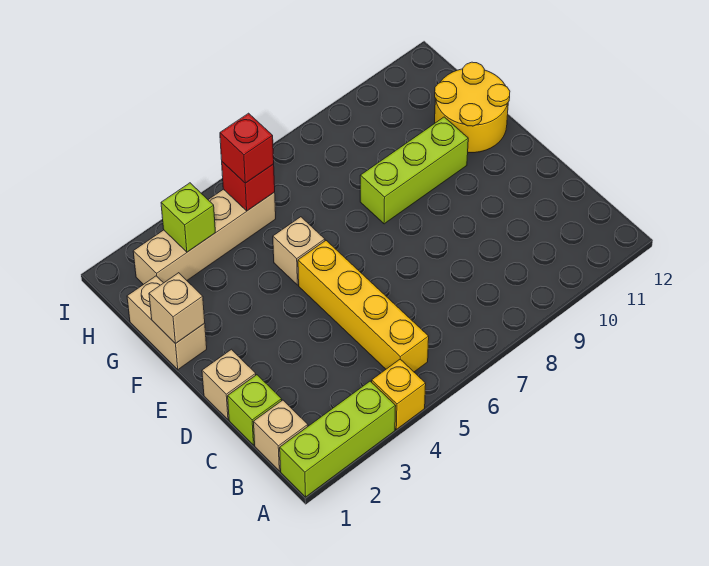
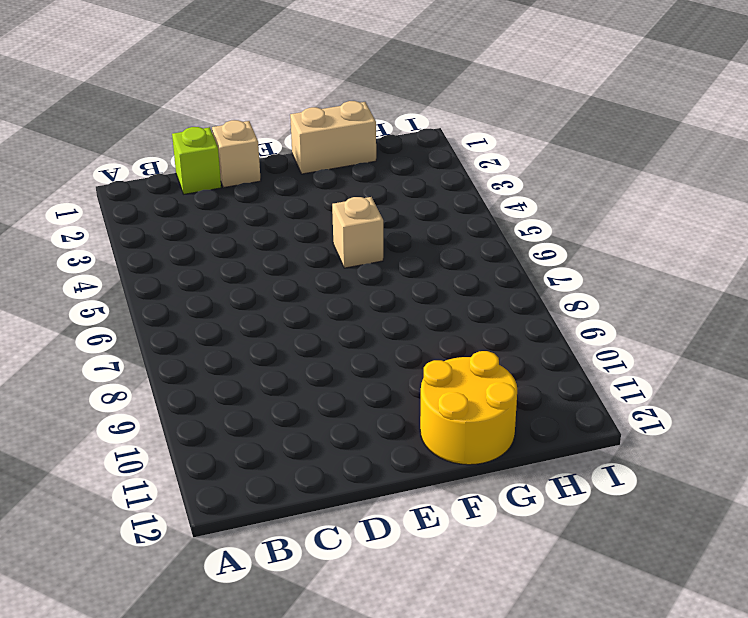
none -> lime brick A1:A3 level 1
none -> yellow brick A4 level 1
none -> tan brick B1 level 1

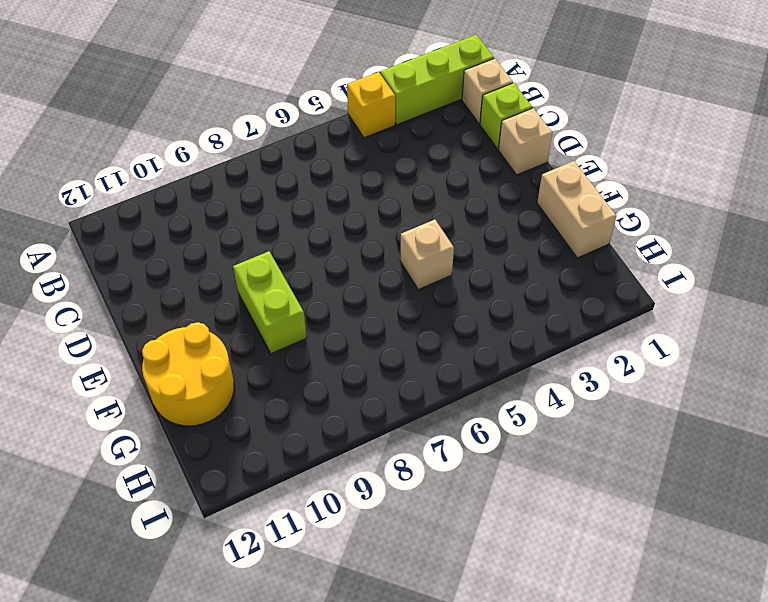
lime brick E9:F9 level 1 -> lime brick F8:F10 level 1
none -> yellow brick B5:E5 level 1
none -> tan brick H2:H5 level 1
none -> tan brick F1 level 2

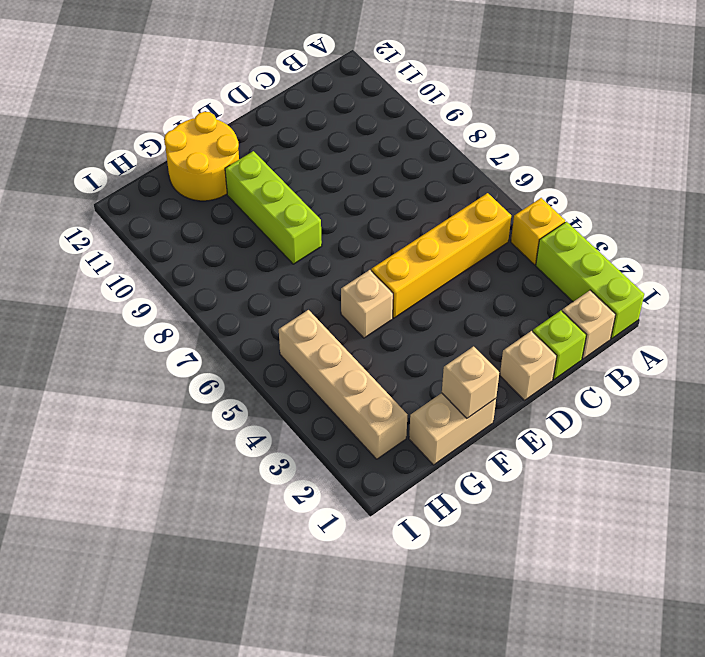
none -> lime brick H3 level 2
none -> red brick H5 level 2
none -> red brick H5 level 3

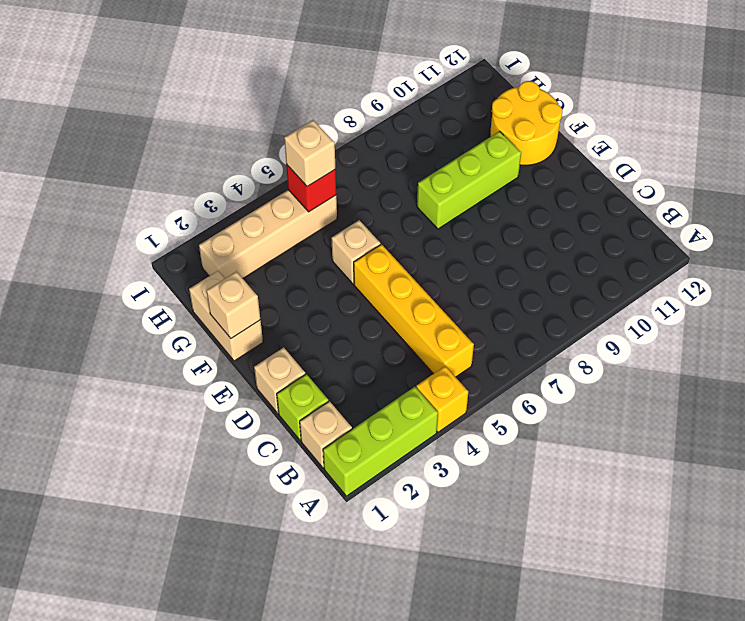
tan brick H5 level 3 -> red brick H5 level 3
none -> lime brick H3 level 2

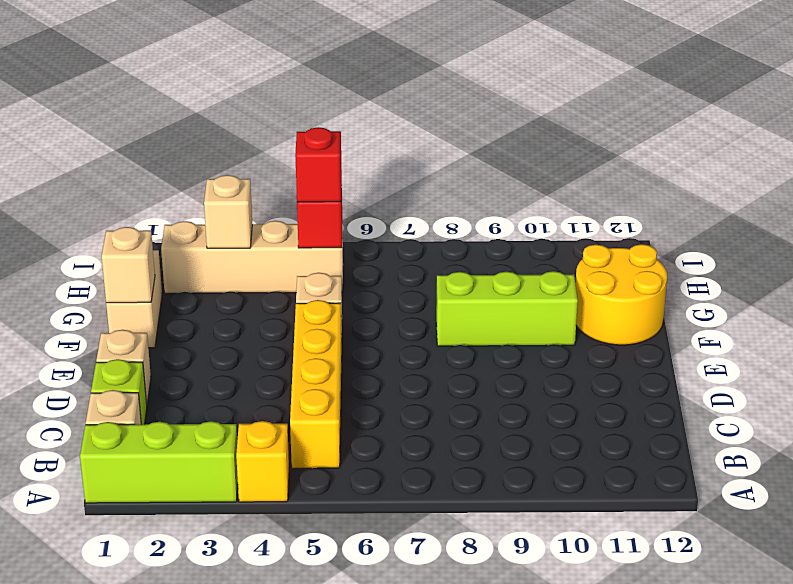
tan brick H3 level 2 -> lime brick H3 level 2

